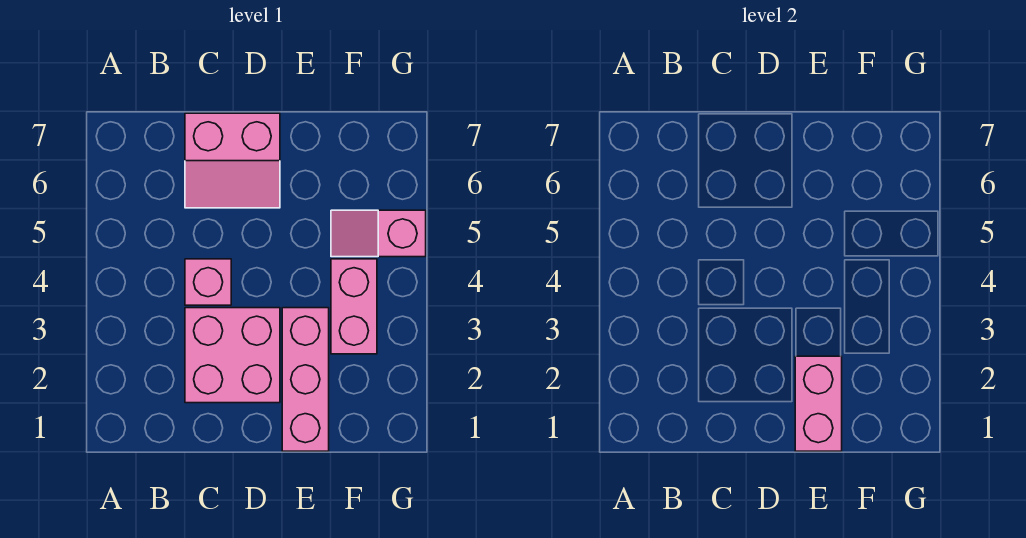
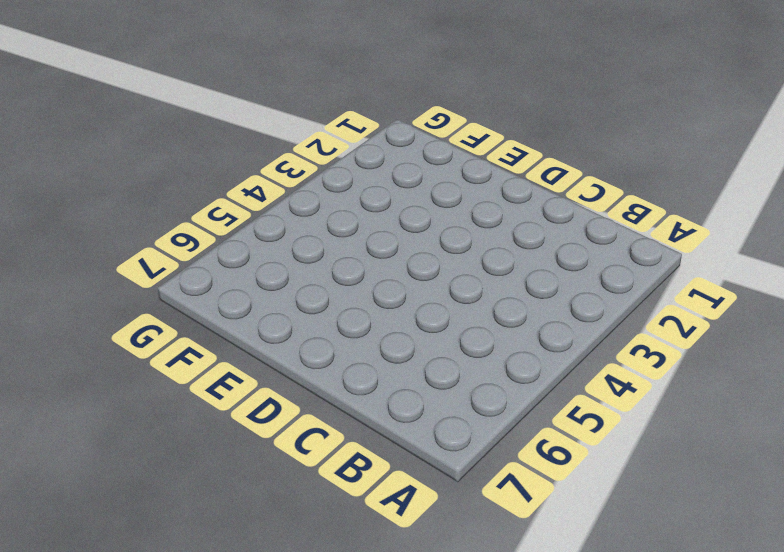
none -> pink brick C2:D3 level 1
none -> pink brick C4 level 1

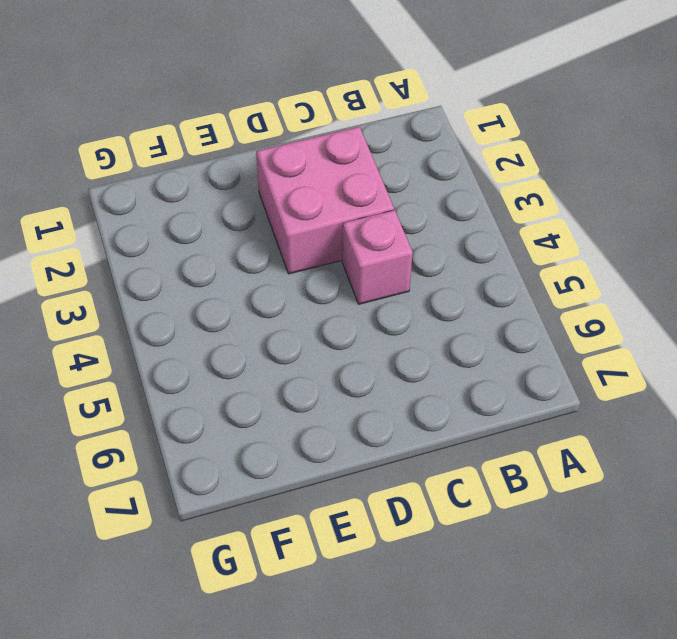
none -> pink slope C6:D7 level 1 top 7
none -> pink brick E1:E3 level 1

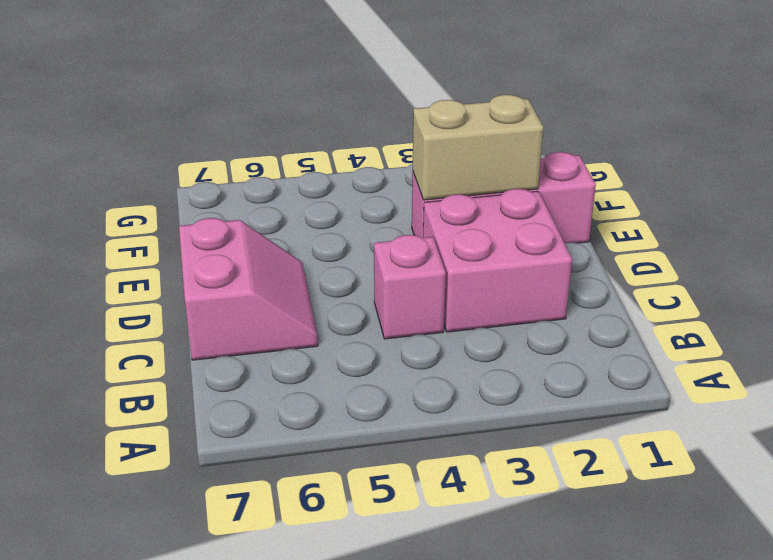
tan brick E2:E3 level 2 -> pink brick E1:E2 level 2
none -> pink brick F3:F4 level 1
none -> pink slope F5:G5 level 1 top G

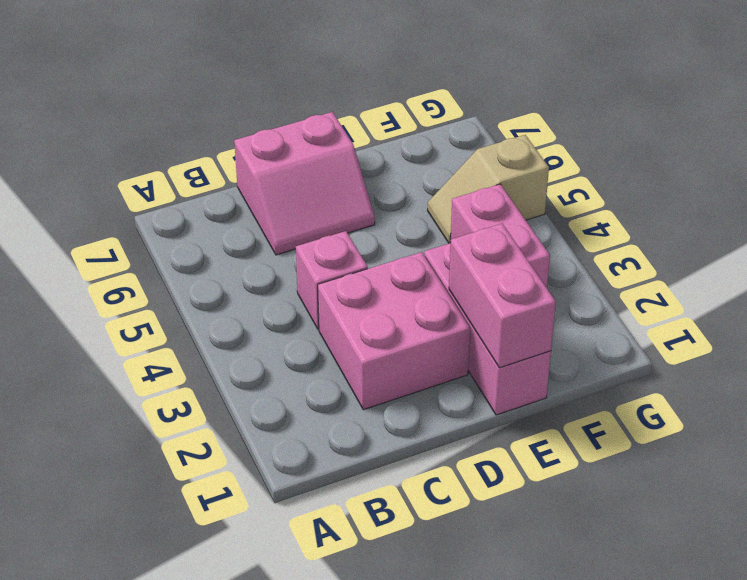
tan slope F5:G5 level 1 top G -> pink slope F5:G5 level 1 top G

